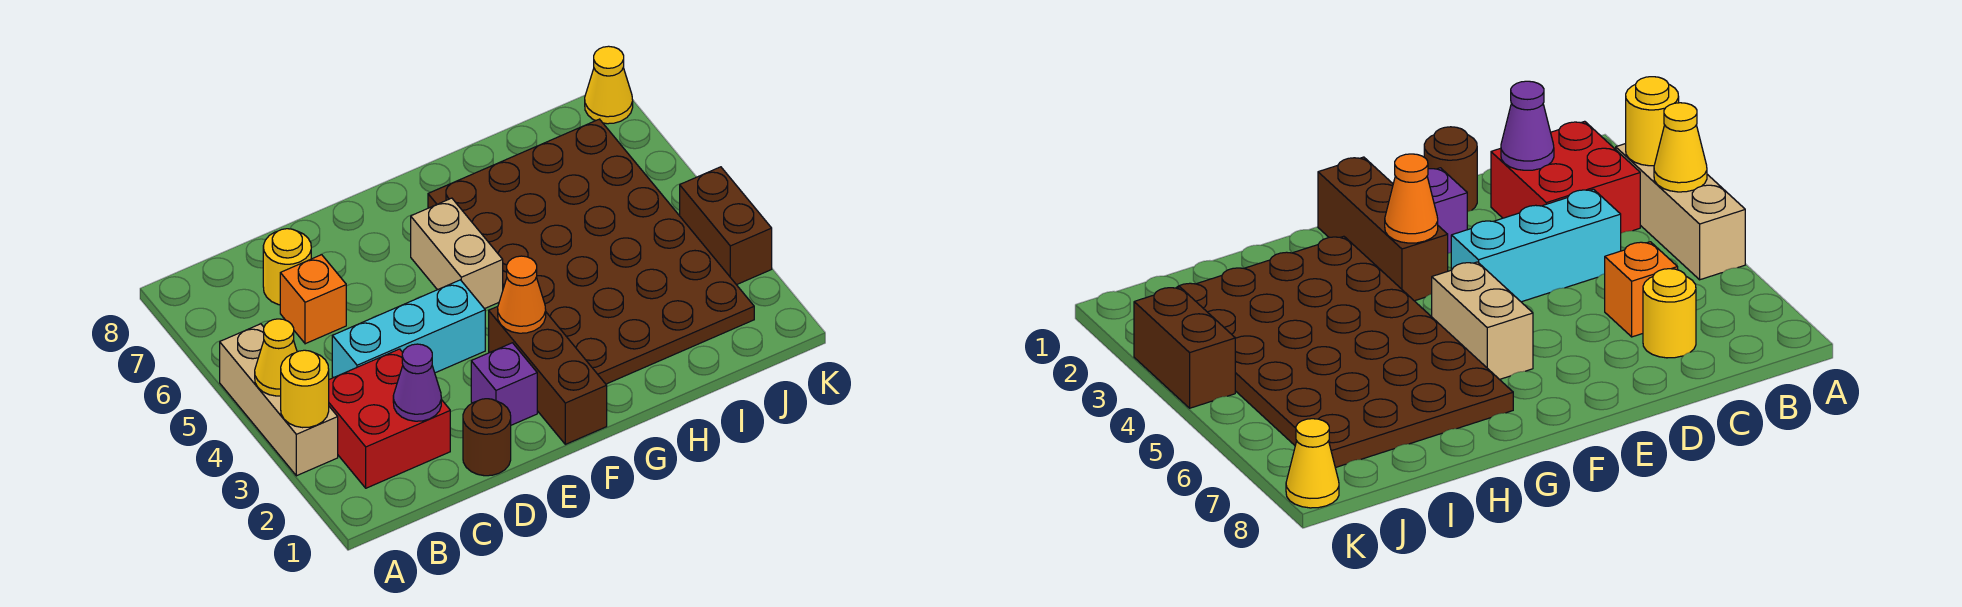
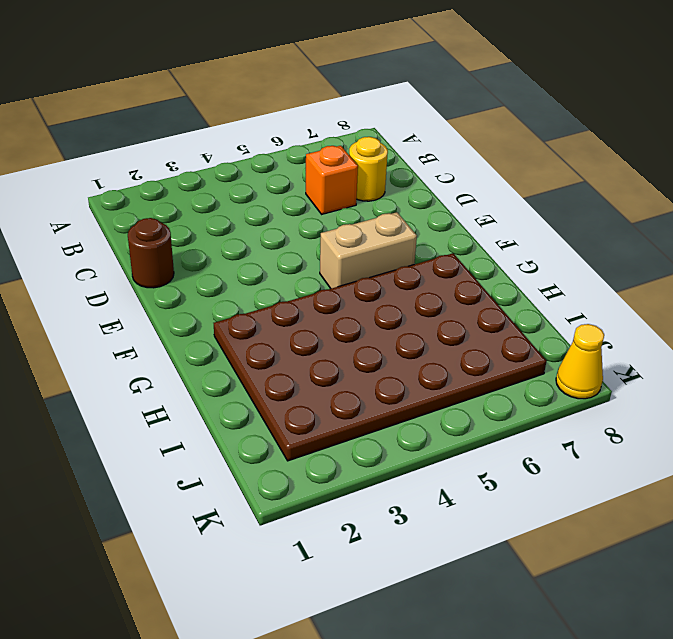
none -> tan brick A3:A5 level 1
none -> red brick B2:C3 level 1
none -> cyan brick C4:E4 level 1

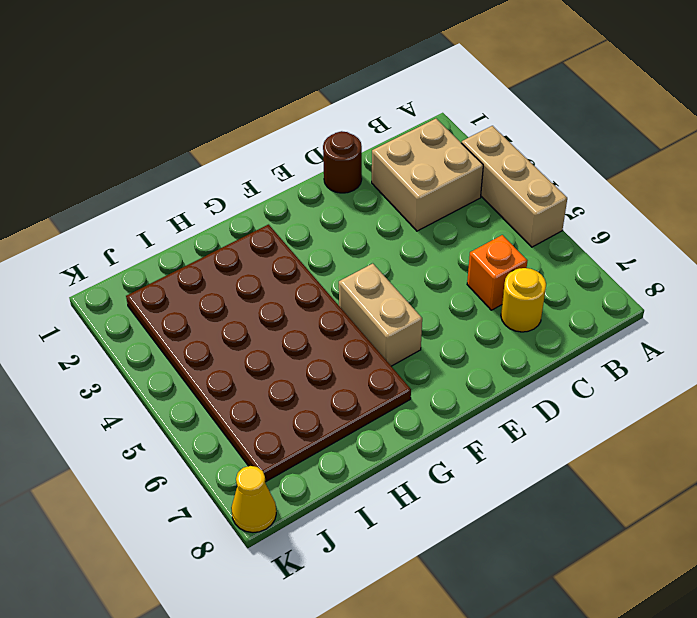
tan brick B2:C3 level 1 -> red brick B2:C3 level 1
none -> cyan brick C4:E4 level 1
none -> purple brick E2 level 1
none -> brown brick F1:F3 level 1

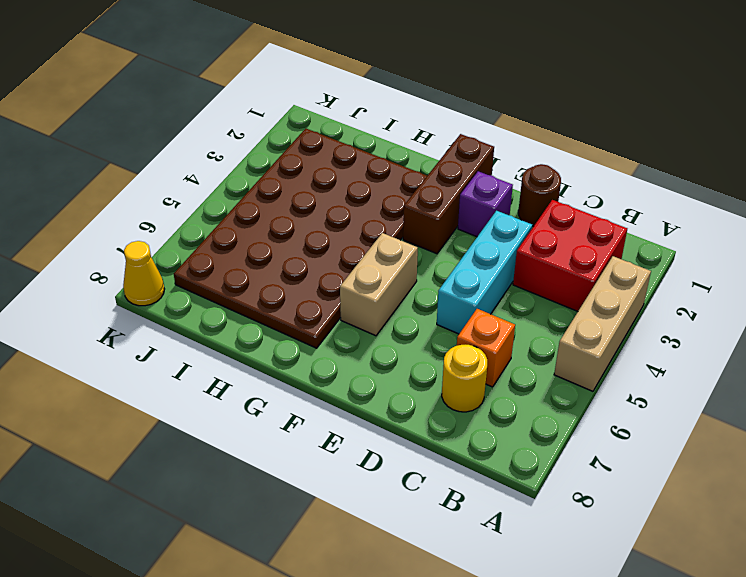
cyan brick D3:D5 level 1 -> cyan brick C4:E4 level 1
none -> brown brick K3:K4 level 1
none -> yellow round brick A3 level 2
none -> yellow cone A4 level 2

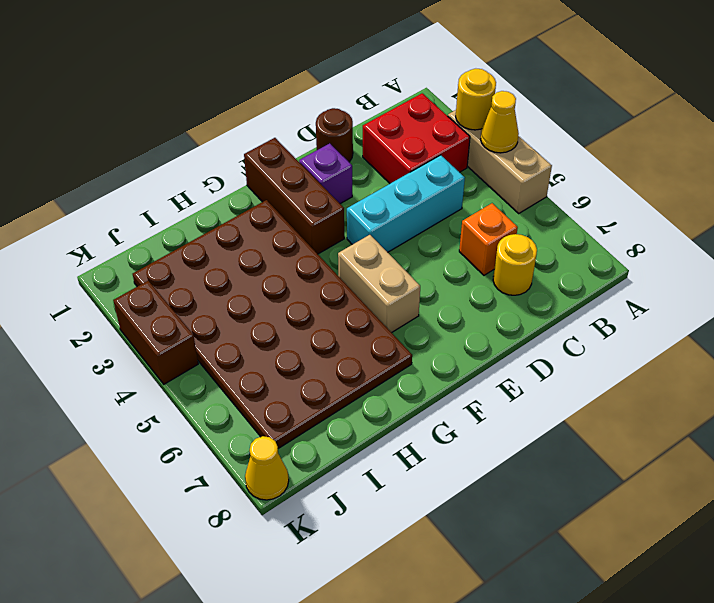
none -> purple cone C2 level 2
none -> orange cone F3 level 2

